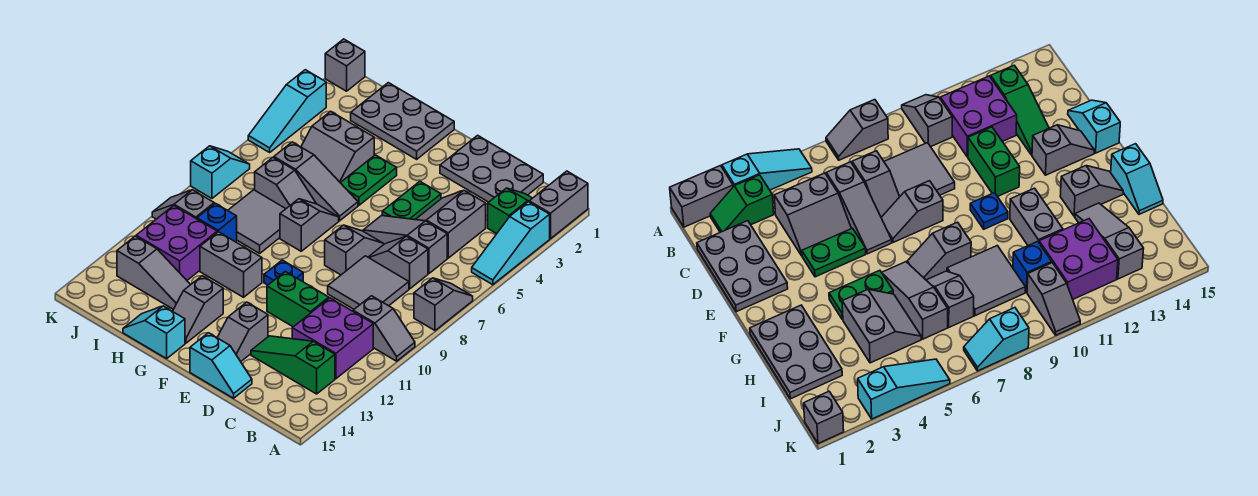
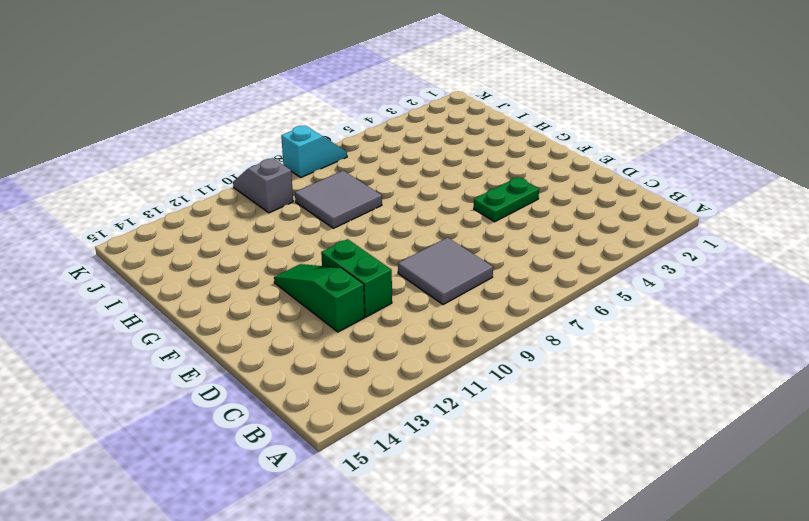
green slope D12:F12 level 1 top D -> green slope B13:D13 level 1 top B
none -> grey brick A1:A2 level 1
none -> cyan slope A3:A5 level 1 top 3
none -> grey slope A7:A8 level 1 top 8
none -> grey slope A10:B10 level 1 top B

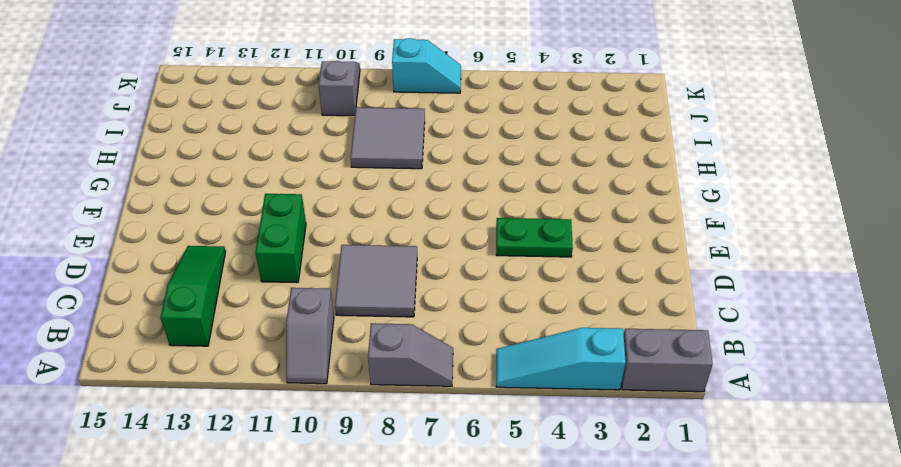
none -> green slope B2:B3 level 1 top 3
none -> purple brick B11:C12 level 1
none -> grey plate C1:E2 level 1
none -> grey slope C4:D5 level 1 top C

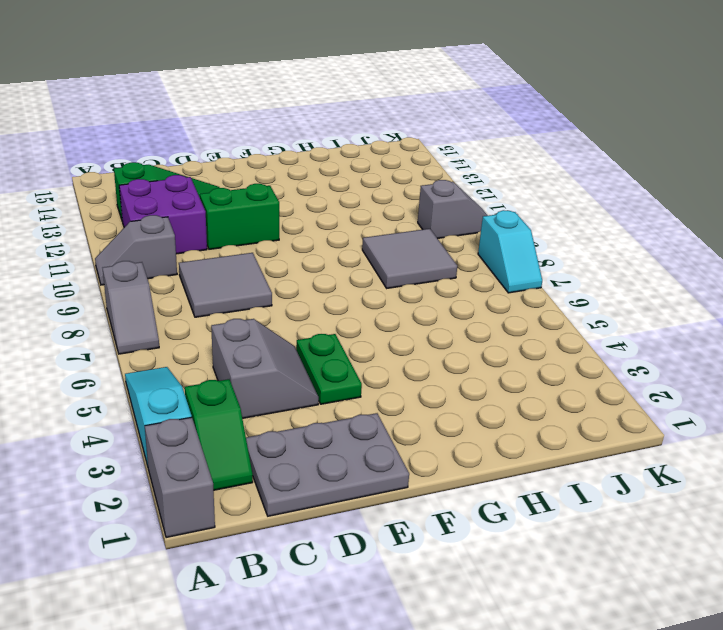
none -> grey slope C6:E6 level 1 top C
none -> grey slope C7:D7 level 1 top C
none -> cyan slope D15:E15 level 1 top E
none -> grey slope E7:E8 level 1 top 8

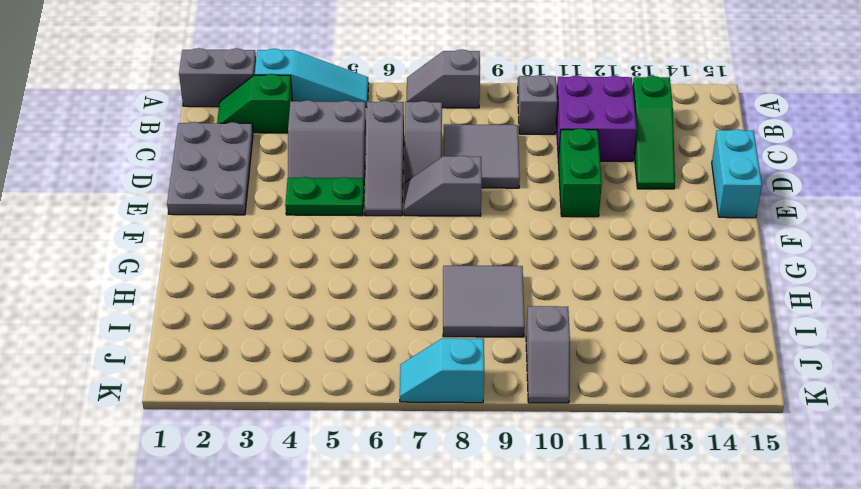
cyan brick D15:E15 level 1 -> cyan slope D15:E15 level 1 top E
none -> grey slope E13:E14 level 1 top 13
none -> blue plate F10 level 1
none -> grey plate G1:I2 level 1
none -> green plate G4:G5 level 1

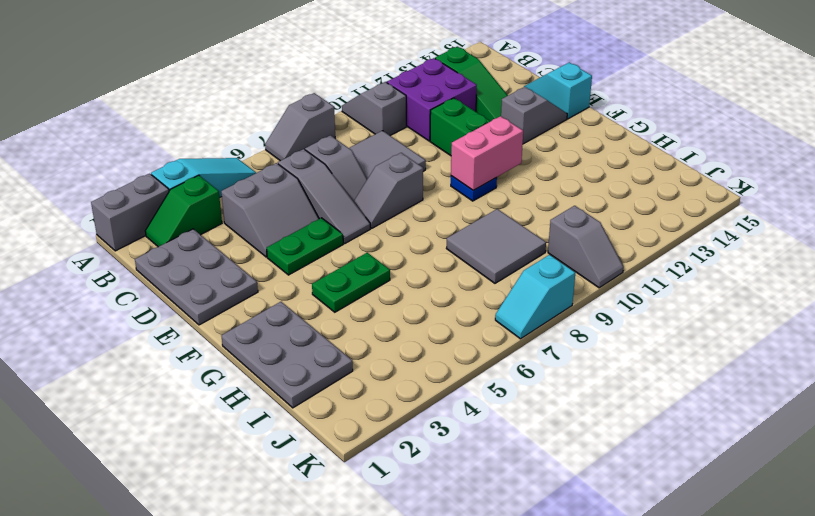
pink brick F10:F11 level 2 -> none
none -> grey slope G6:I6 level 1 top I
none -> grey slope G7:G8 level 1 top 8
none -> grey brick G11:H11 level 1
none -> grey slope G13:G14 level 1 top 13

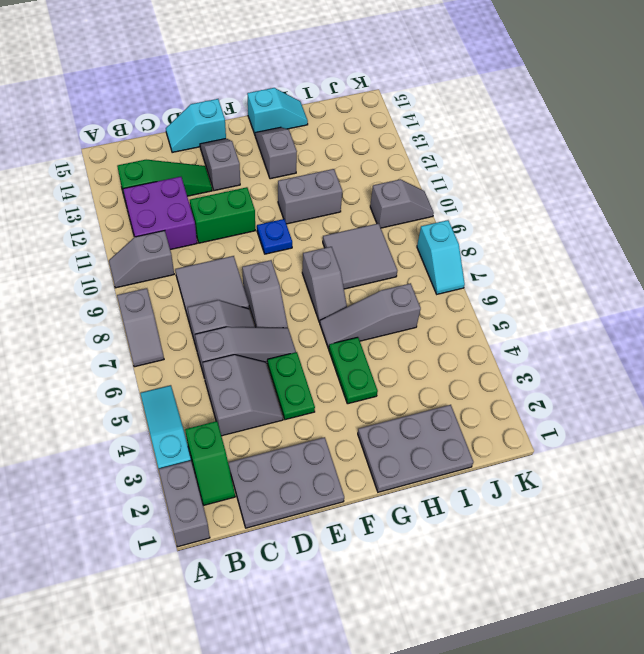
none -> grey slope H4:I5 level 1 top 4
none -> grey slope H7:I7 level 1 top I
none -> grey slope H13:J13 level 1 top J
none -> blue brick I10 level 1

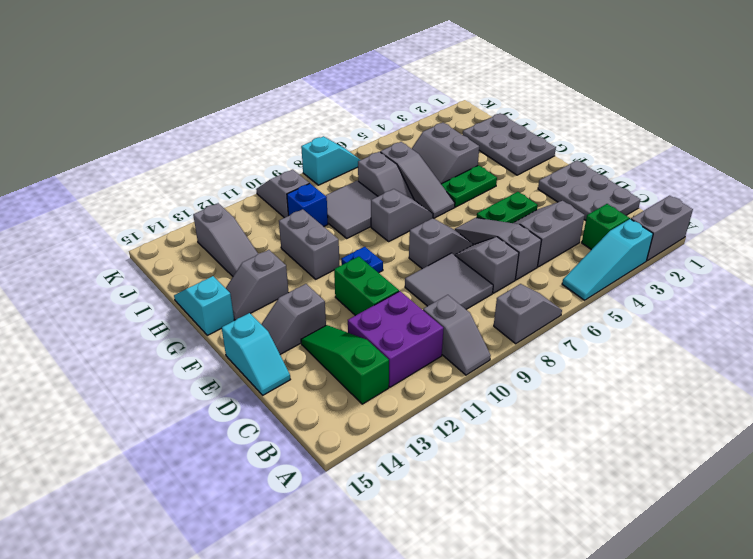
none -> purple brick I11:J12 level 1
none -> grey brick K1 level 1
none -> cyan slope K3:K5 level 1 top 3

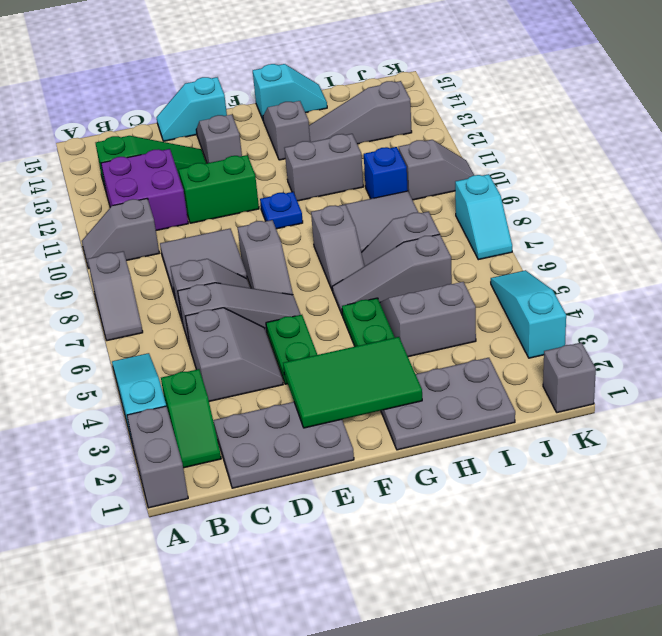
green tile E2:G3 level 2 -> none
none -> purple brick I11:J12 level 1

